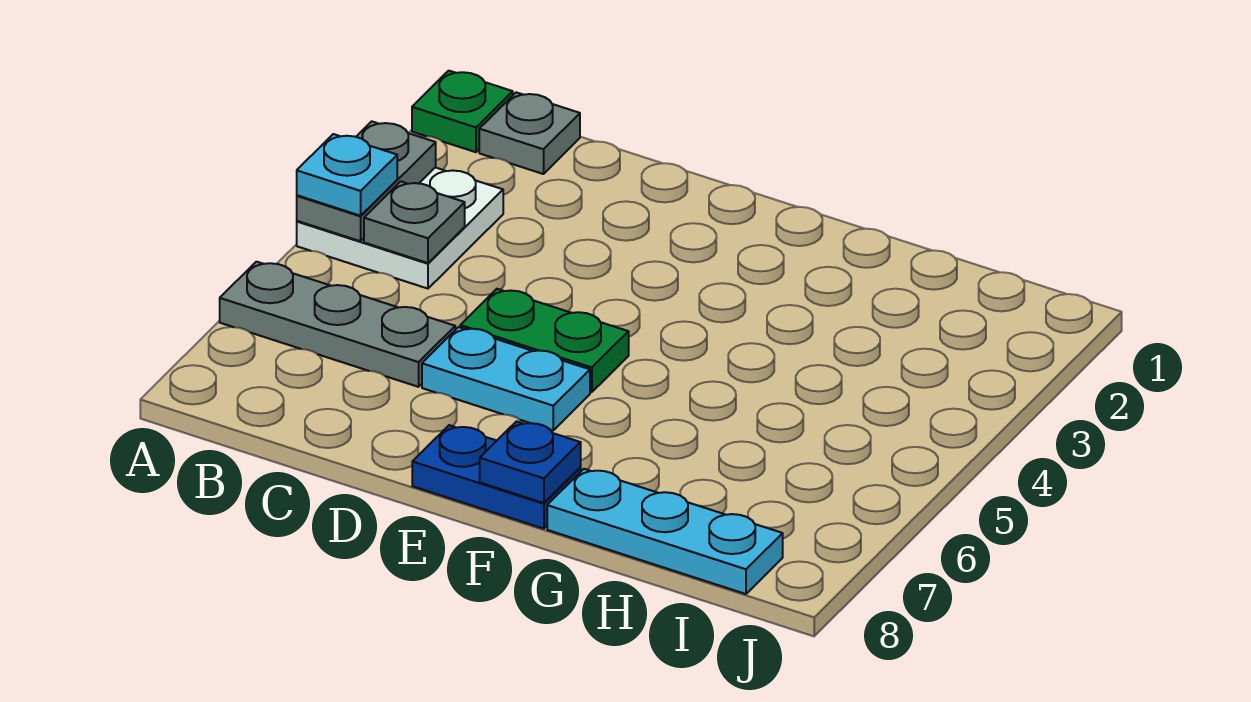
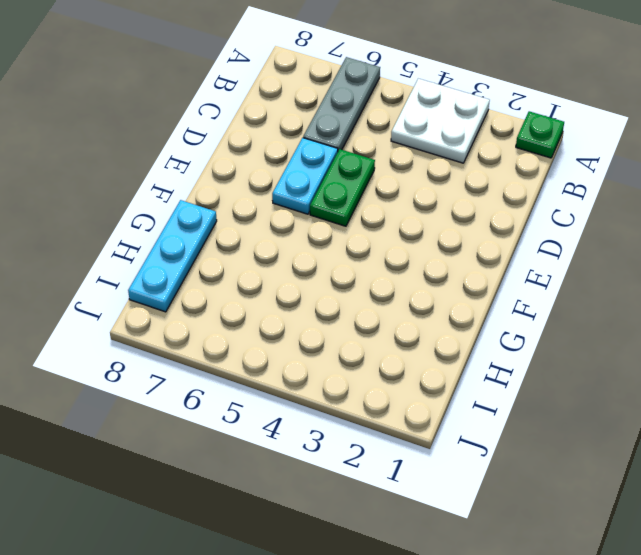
none -> grey plate B1 level 1
none -> blue plate E8:F8 level 1
none -> grey plate A3:A4 level 2

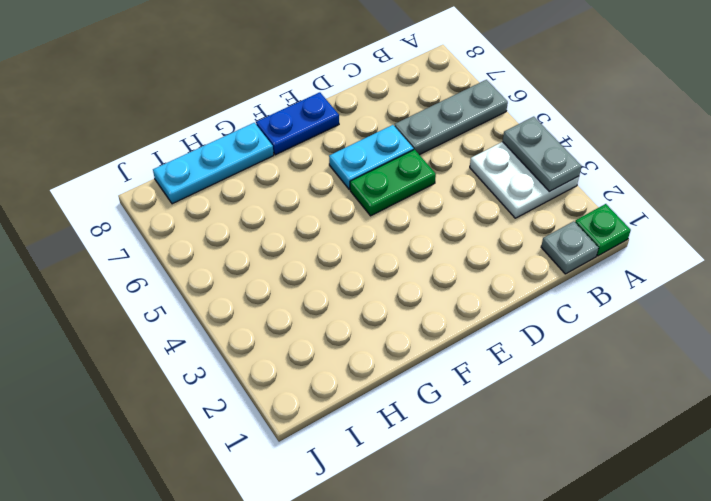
none -> grey plate B4 level 2
none -> blue plate F8 level 2
none -> cyan plate A4 level 3

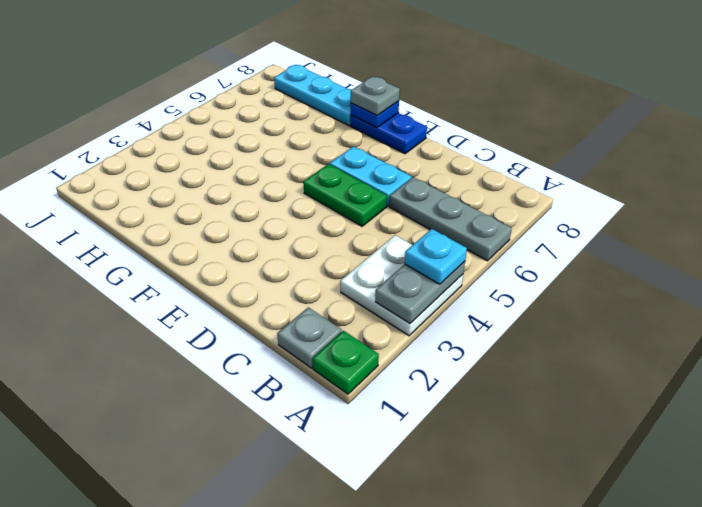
grey plate F8 level 3 -> grey plate B4 level 2

